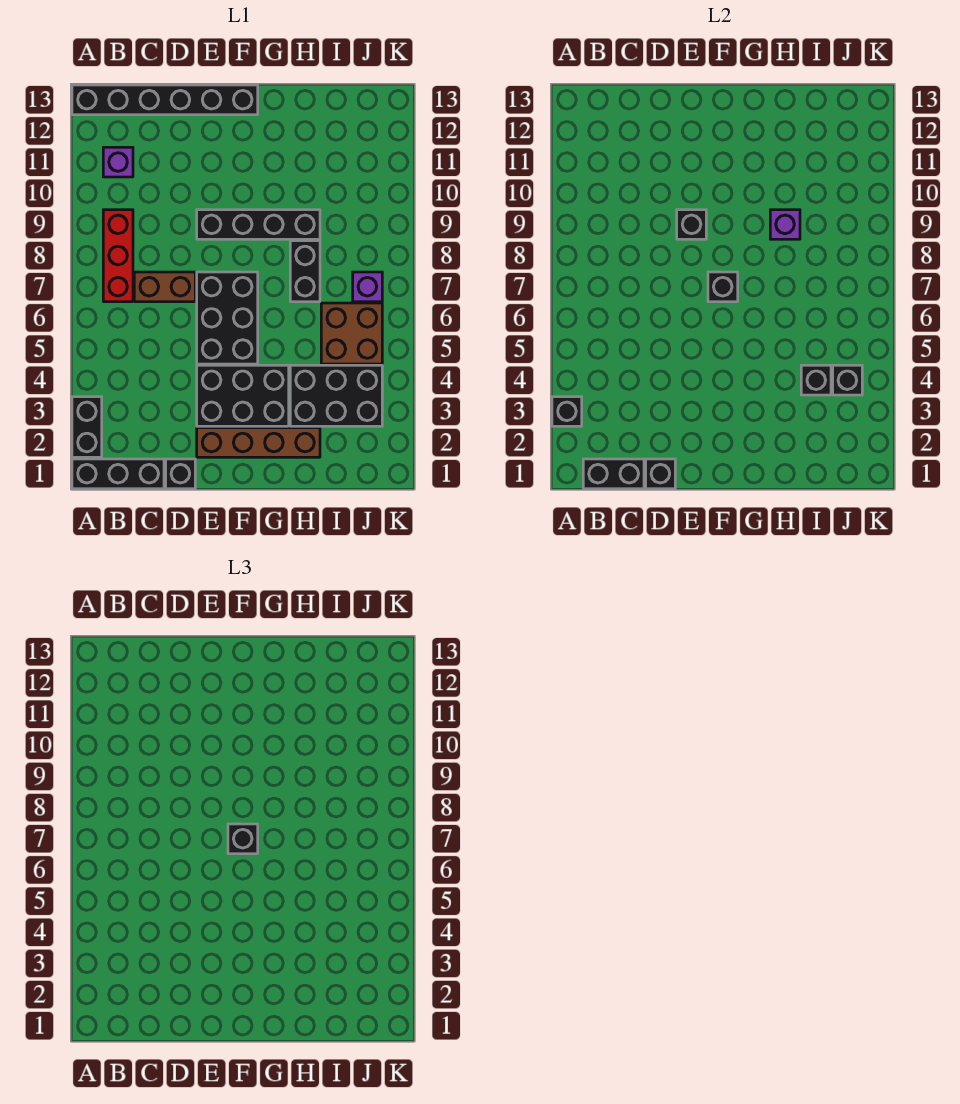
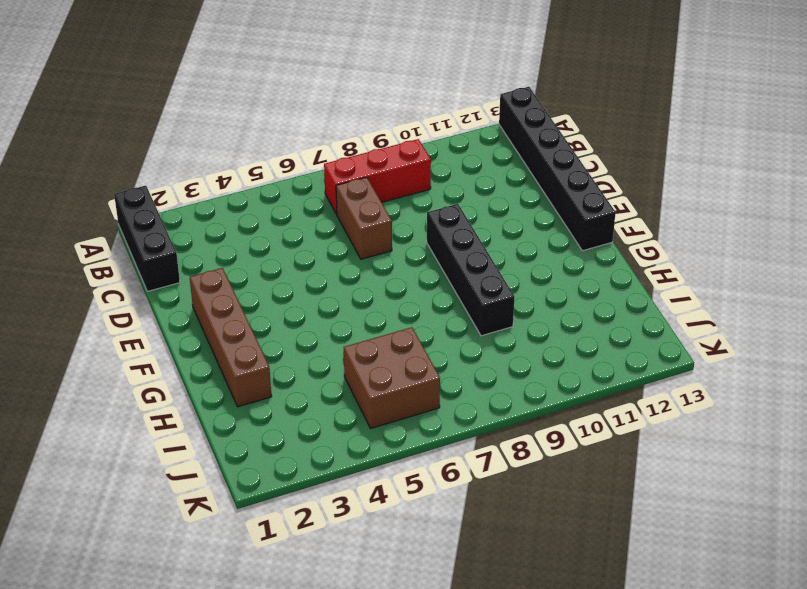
none -> black brick A2:A3 level 1
none -> purple brick B11 level 1
none -> black brick D1 level 1

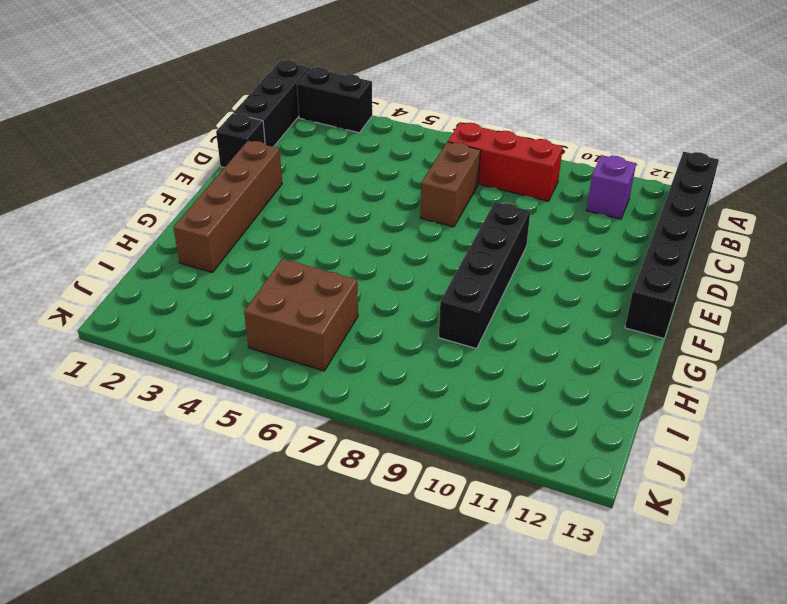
none -> black brick E3:G4 level 1
none -> black brick E5:F7 level 1
none -> black brick H3:J4 level 1

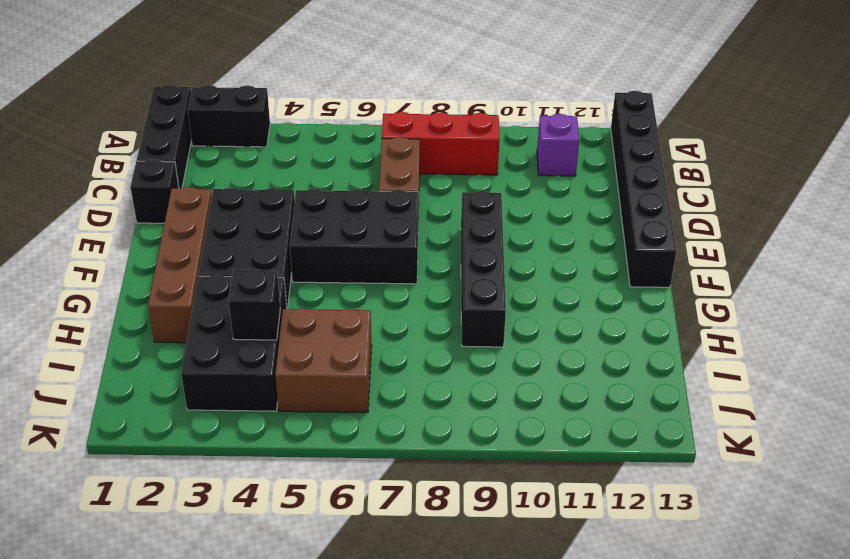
none -> black brick H7:H8 level 1
none -> purple brick J7 level 1
none -> black brick A3 level 2

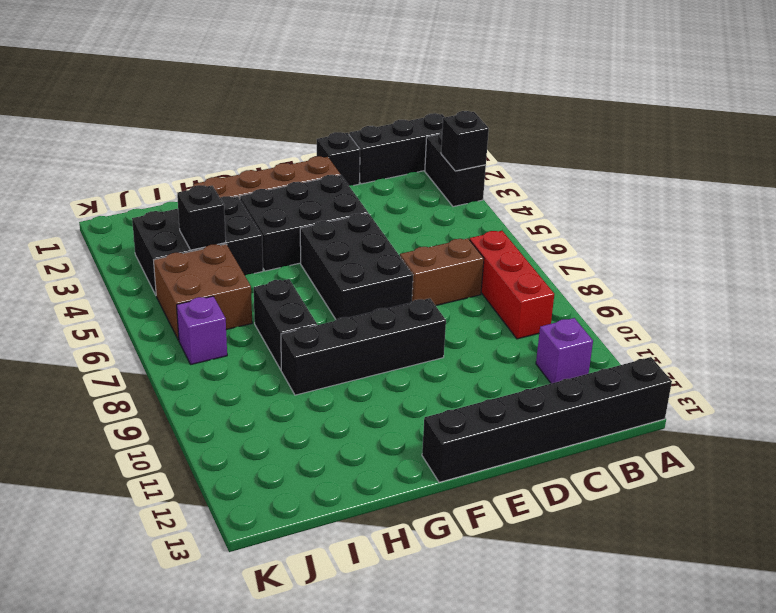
none -> black brick B1:C1 level 2
none -> black brick D1 level 2
none -> black brick E9 level 2

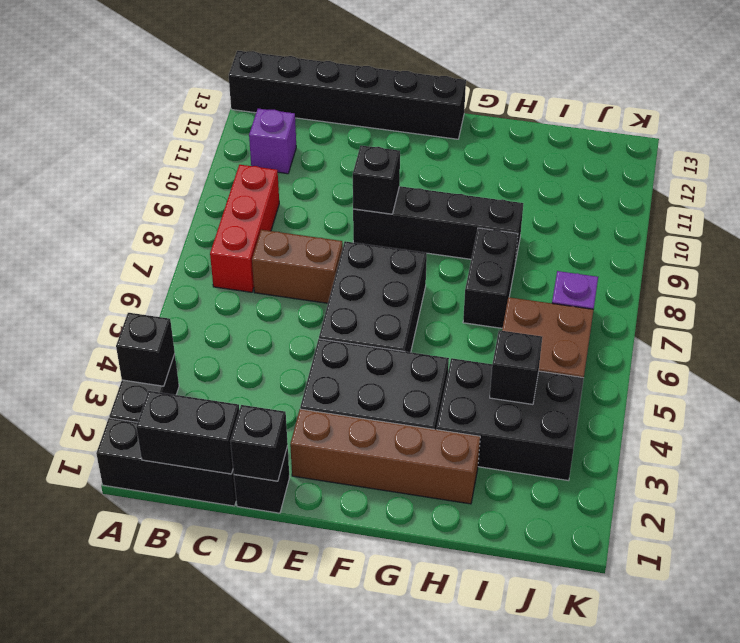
none -> black brick F7 level 2
none -> purple brick H9 level 2
none -> black brick J4 level 2

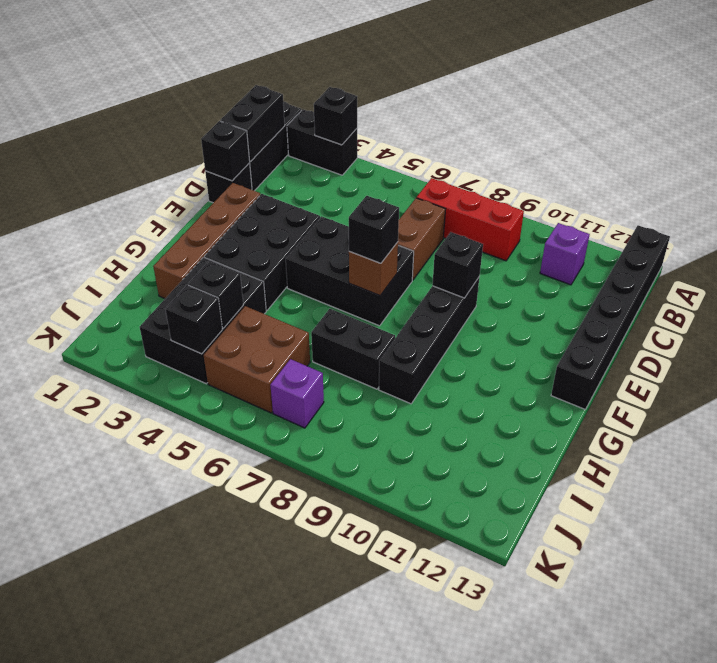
brown brick F7 level 2 -> black brick F7 level 2
none -> purple brick H9 level 2

